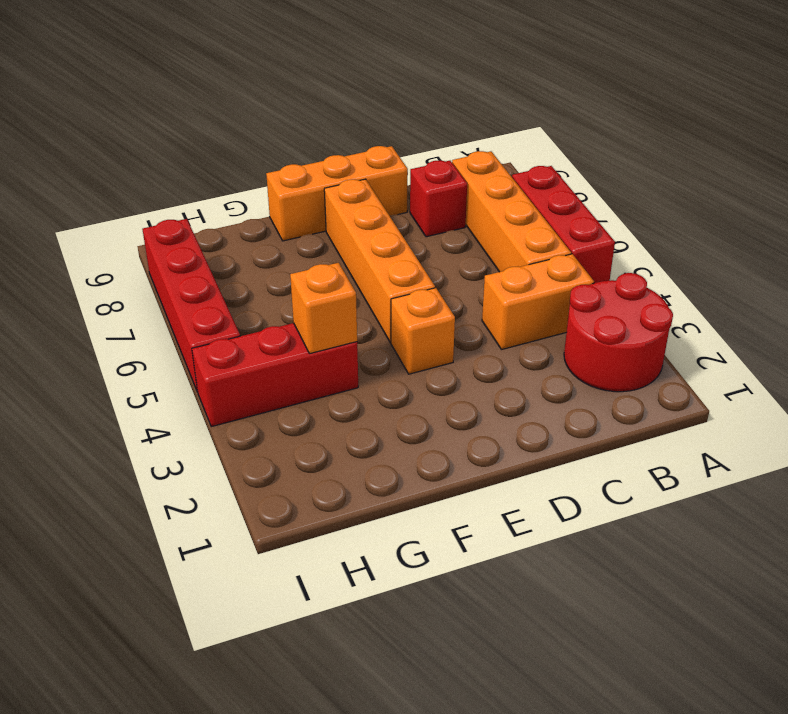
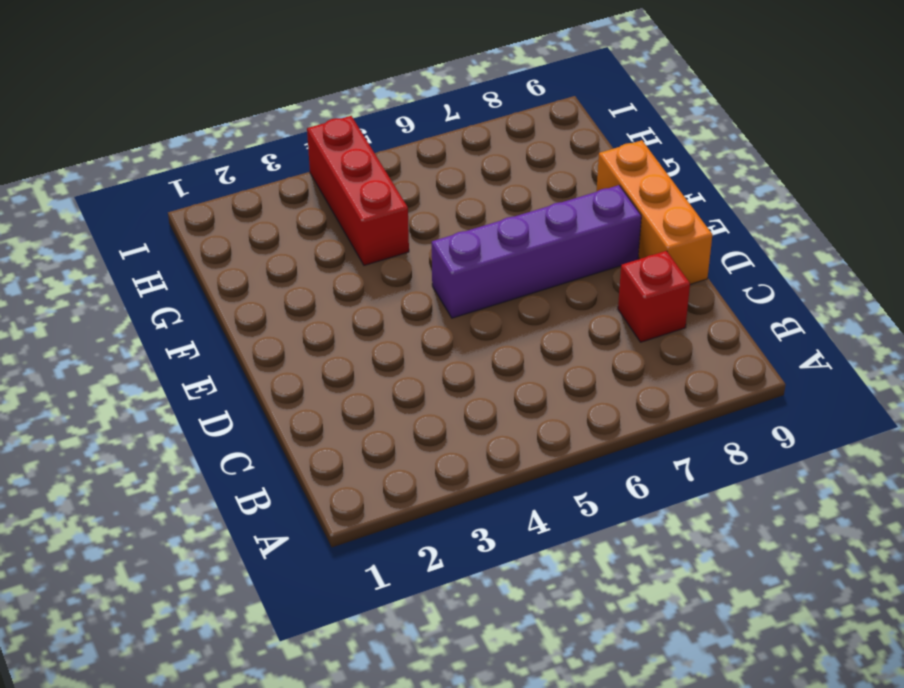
purple brick E5:E8 level 1 -> orange brick E5:E8 level 1
none -> red round brick A2:B3 level 1
none -> red brick A5:A7 level 1

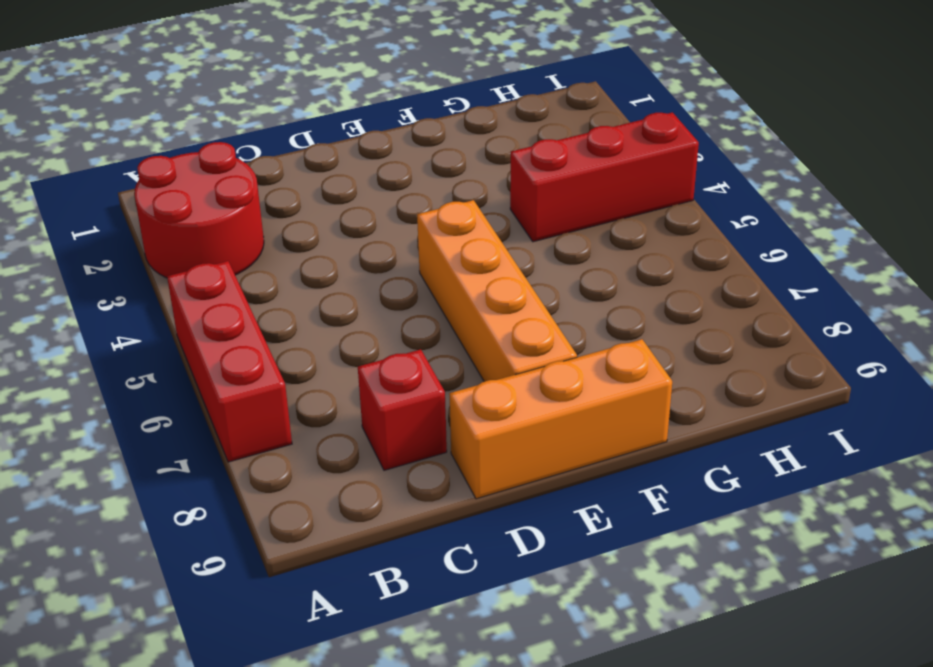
none -> orange brick B4:C4 level 1
none -> orange brick B5:B8 level 1

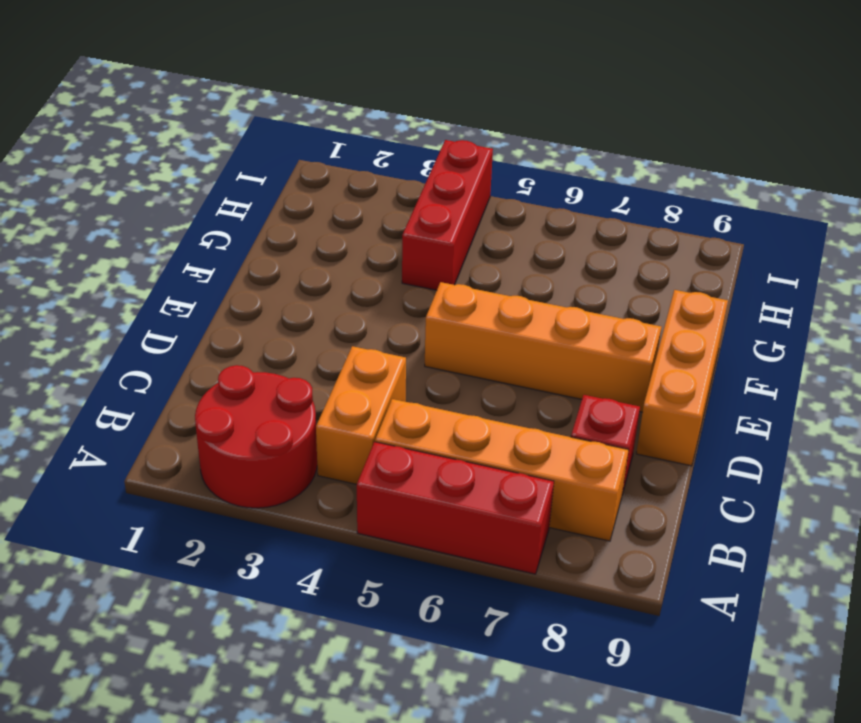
none -> orange brick E4 level 1
none -> red brick I5:I8 level 1

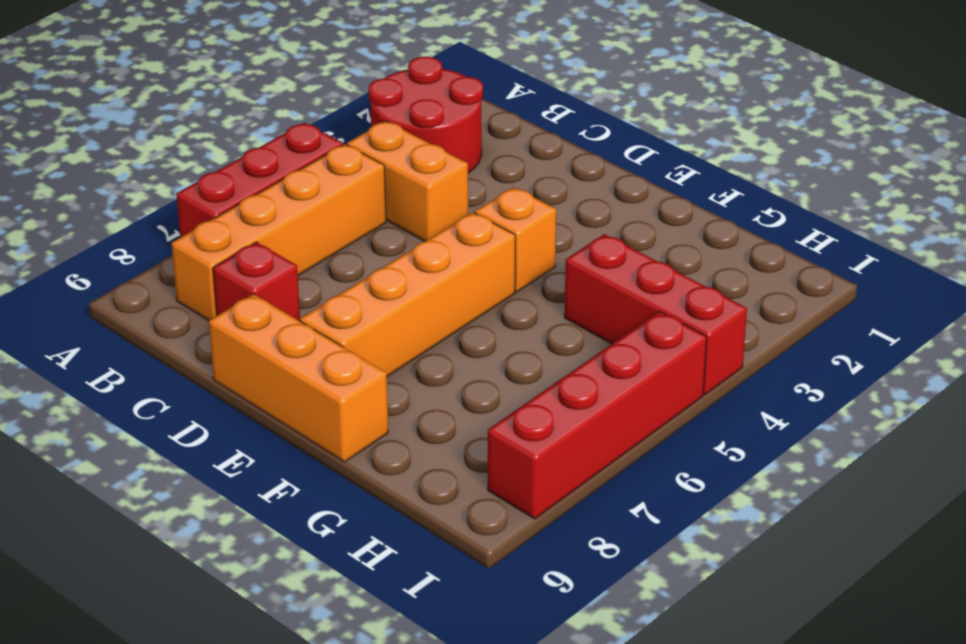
none -> orange brick G4 level 2

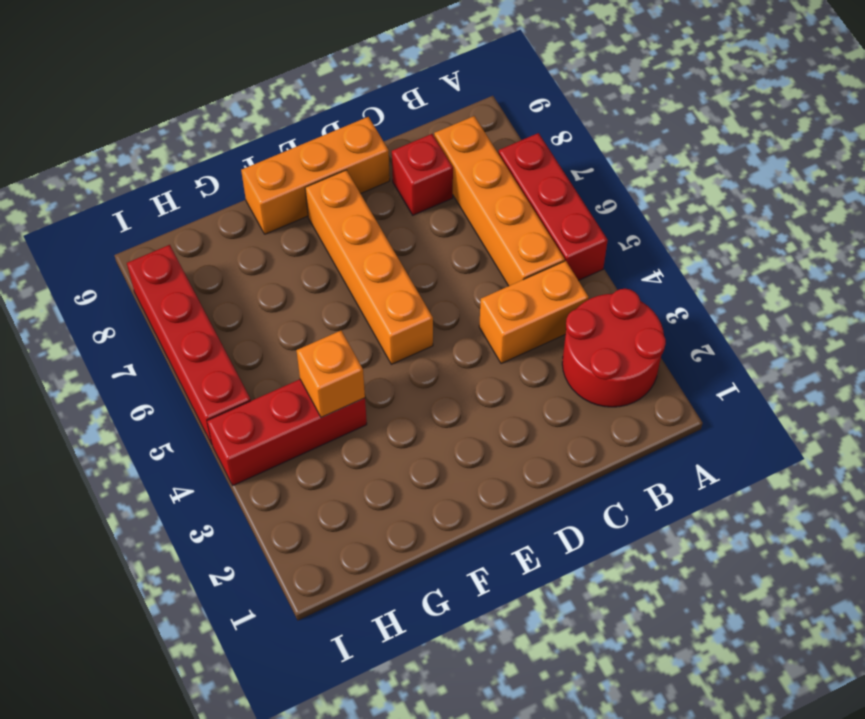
none -> orange brick E4 level 1

